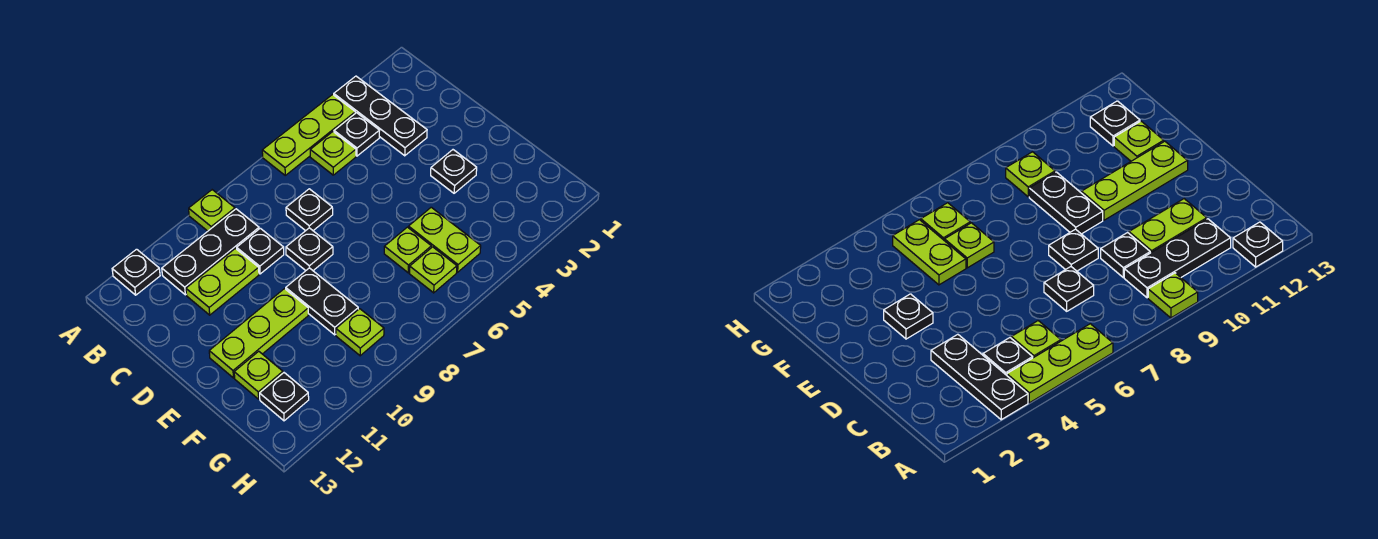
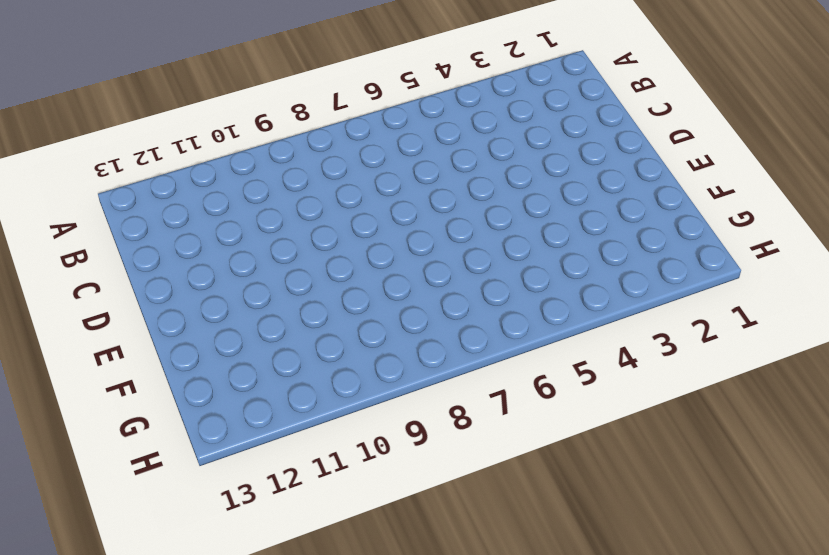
none -> black plate A3:C3 level 1
none -> lime plate A4:A6 level 1
none -> lime plate A9 level 1

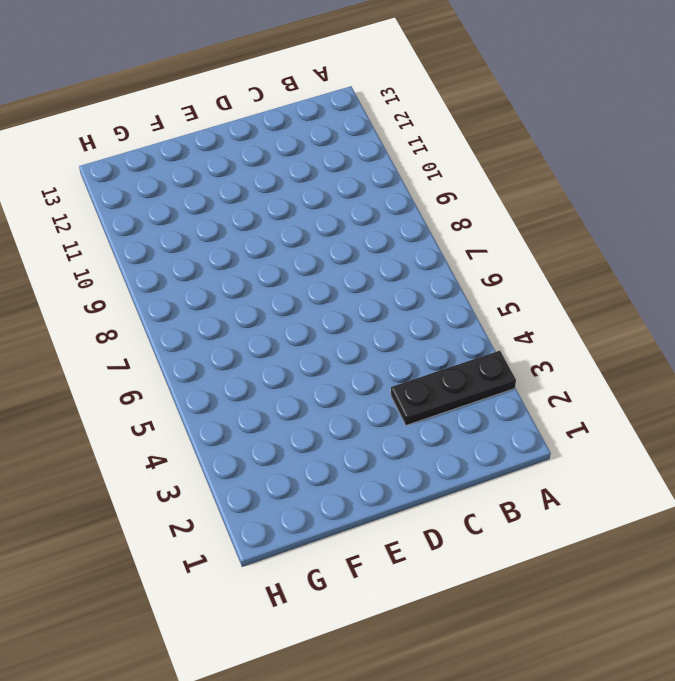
none -> lime plate A4:A6 level 1
none -> lime plate A9 level 1
none -> black plate A12 level 1

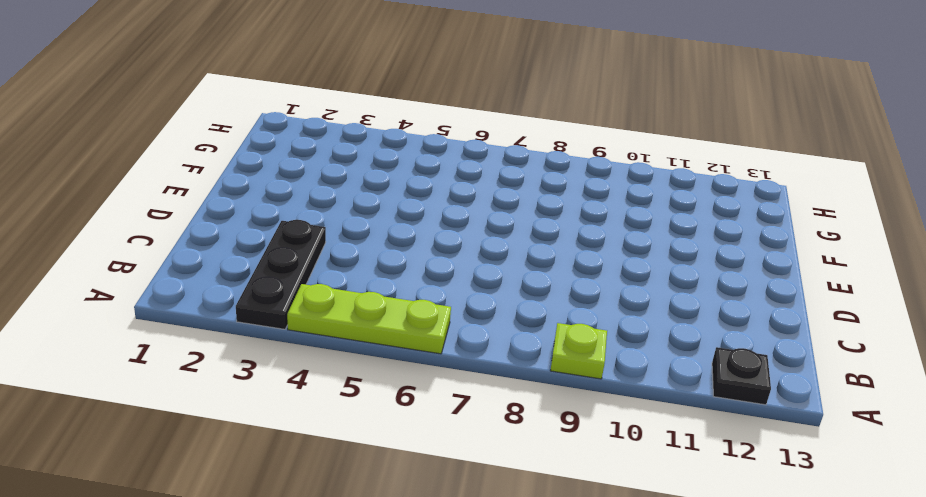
none -> black plate B4 level 1
none -> lime plate B5 level 1
none -> black plate B9:B11 level 1

